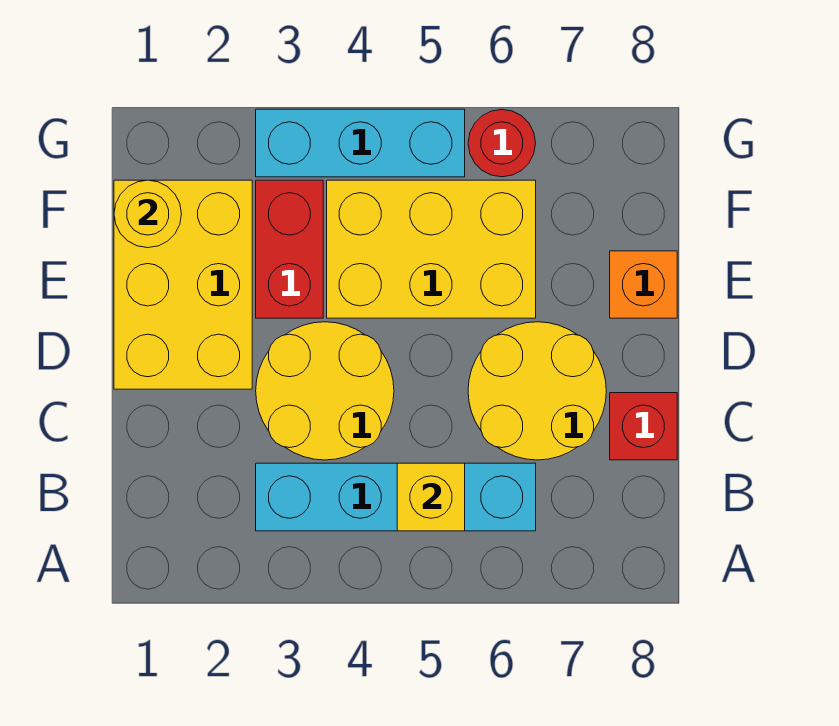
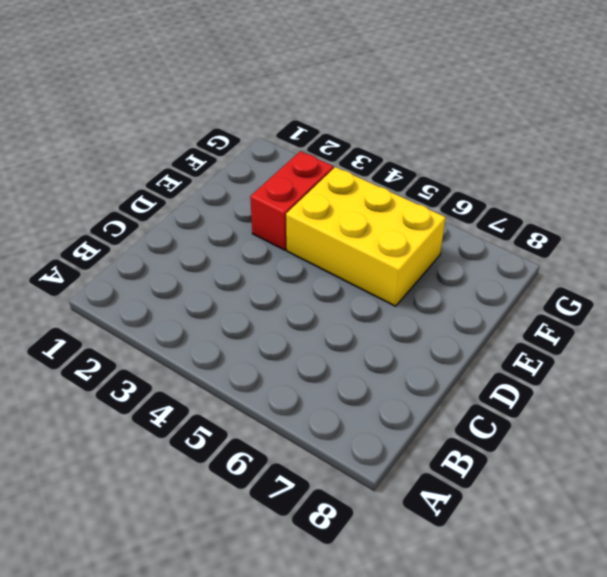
none -> cyan brick B3:B6 level 1
none -> yellow round brick C3:D4 level 1
none -> yellow round brick C6:D7 level 1

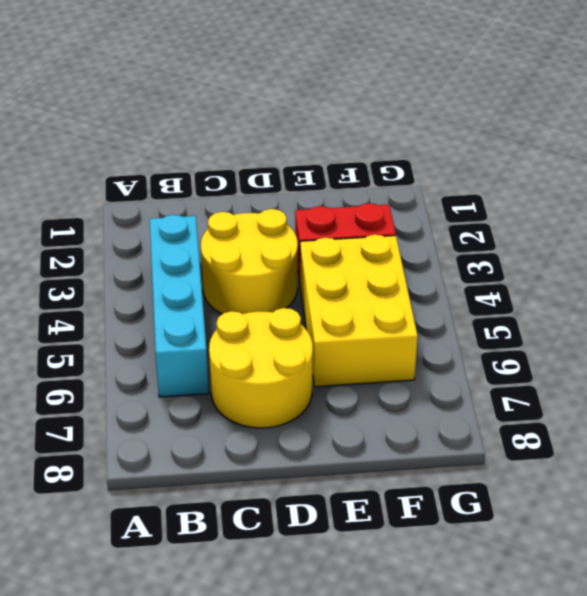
none -> red brick C8 level 1
none -> yellow brick D1:F2 level 1
none -> orange brick E8 level 1

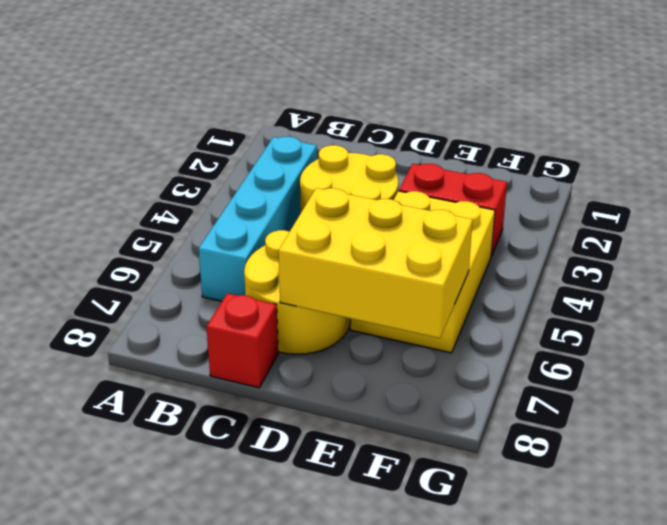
yellow brick D6:F7 level 2 -> yellow brick D1:F2 level 1
none -> orange brick E8 level 1
none -> cyan brick G3:G5 level 1
none -> red round brick G6 level 1

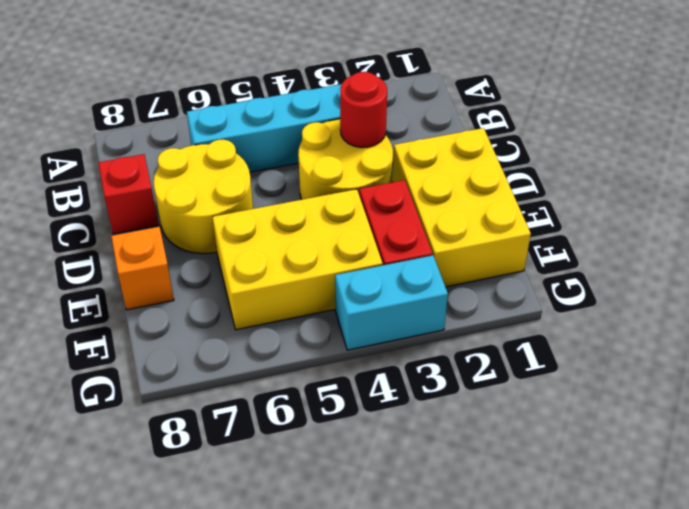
red round brick C3 level 2 -> red round brick G6 level 1
cyan brick G3:G4 level 1 -> cyan brick G3:G5 level 1
none -> yellow brick B5 level 2
none -> yellow round brick F1 level 2

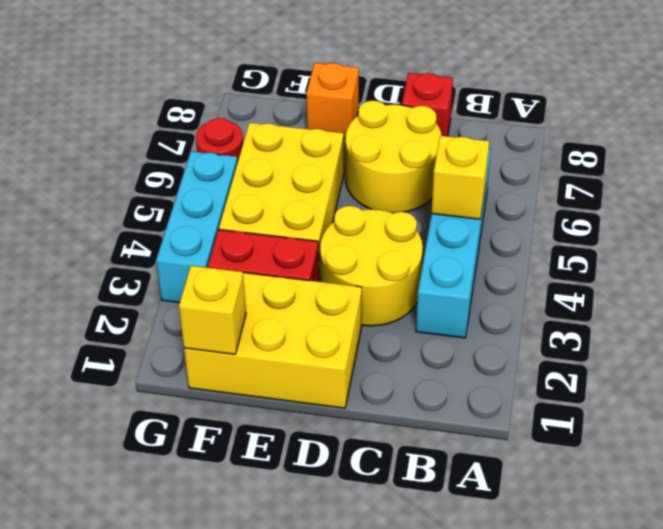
yellow brick F1 level 2 -> yellow round brick F1 level 2

